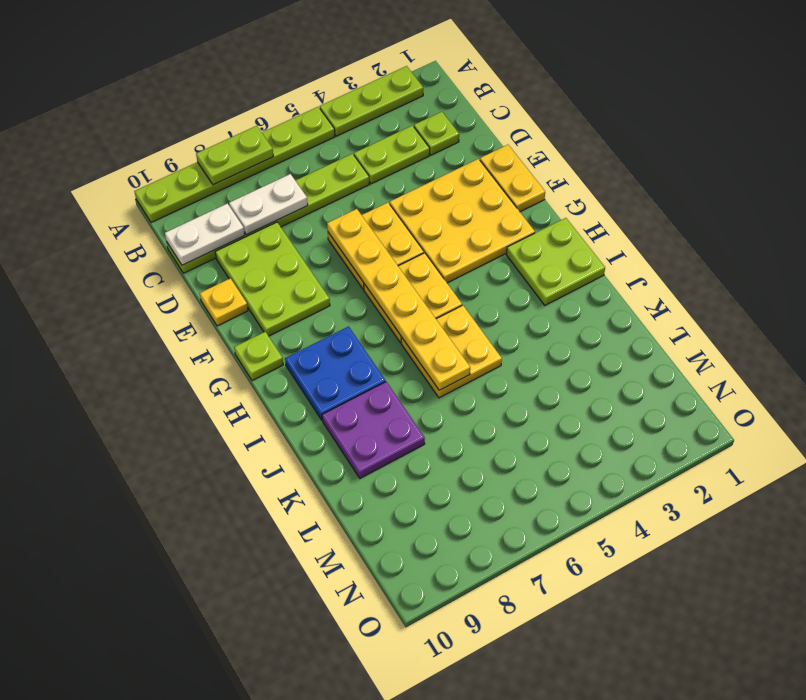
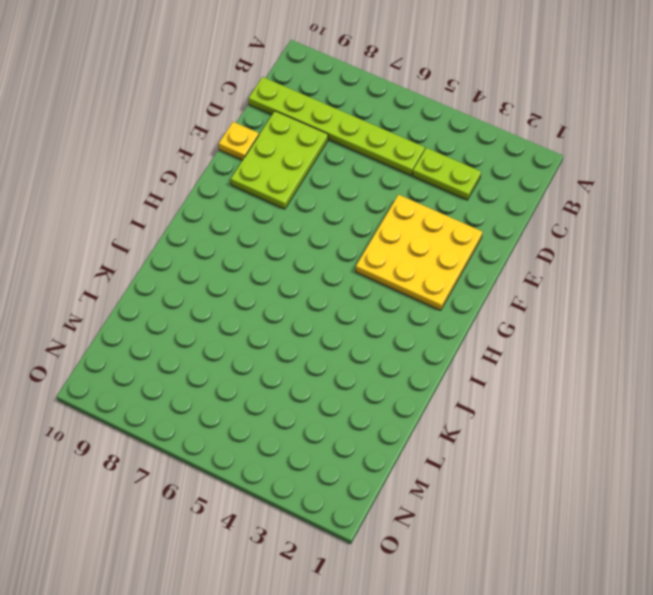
none -> lime plate A2:A4 level 1
none -> lime plate A5:A10 level 1
none -> lime plate C2 level 1

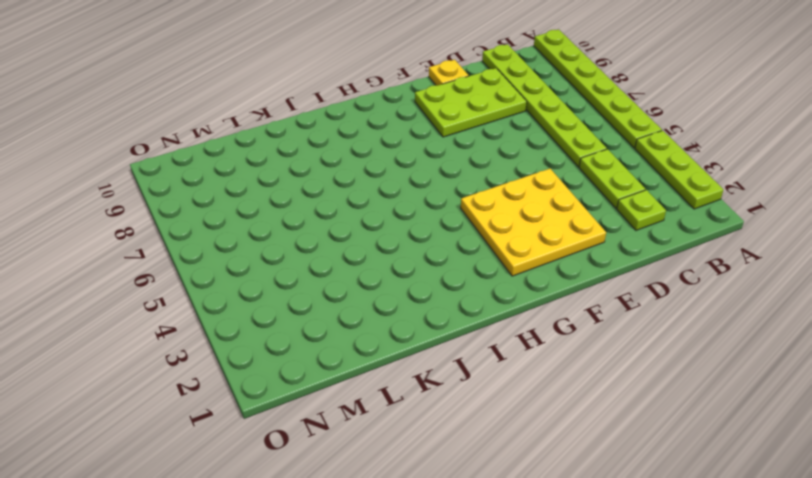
none -> yellow plate E1:F1 level 1
none -> yellow plate E5:F6 level 1
none -> yellow plate G5:H6 level 1

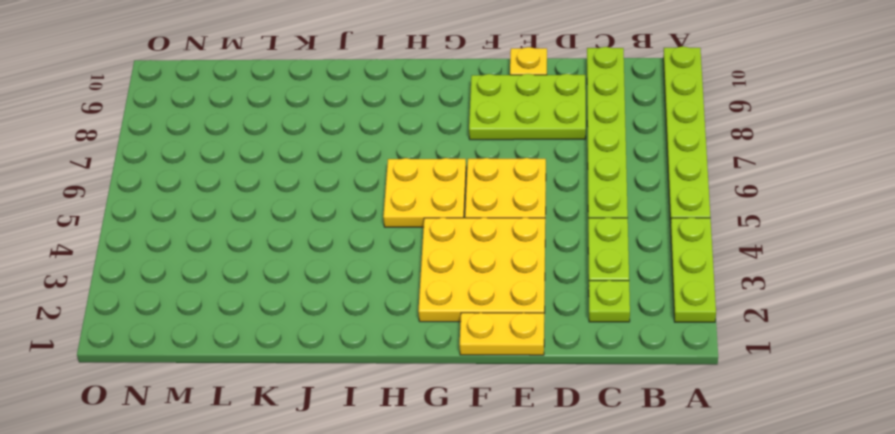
none -> lime plate G10 level 1
none -> lime plate H1:I2 level 1
none -> blue plate H8:I9 level 1

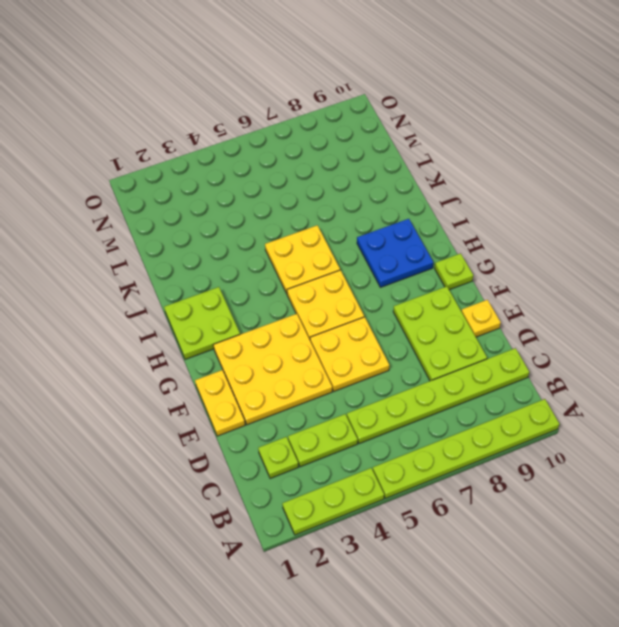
none -> purple plate J8:K9 level 1
none -> lime plate A7:A8 level 2
none -> white plate C7:C8 level 2

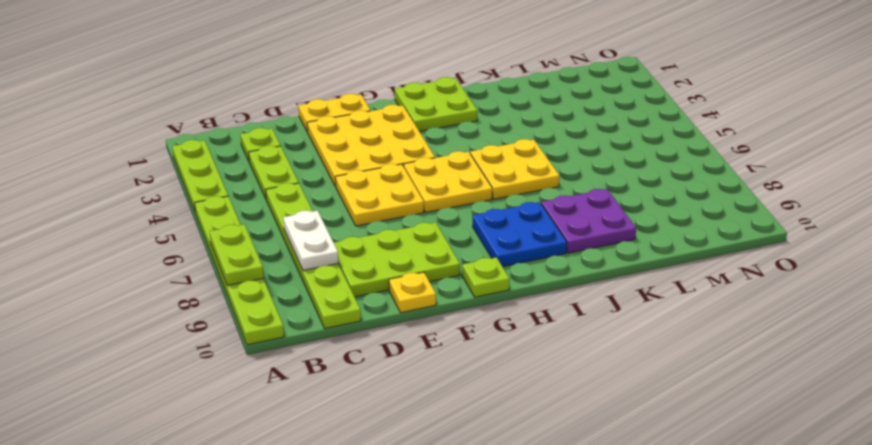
none -> white plate C9:C10 level 2
none -> yellow plate E6:J6 level 2

